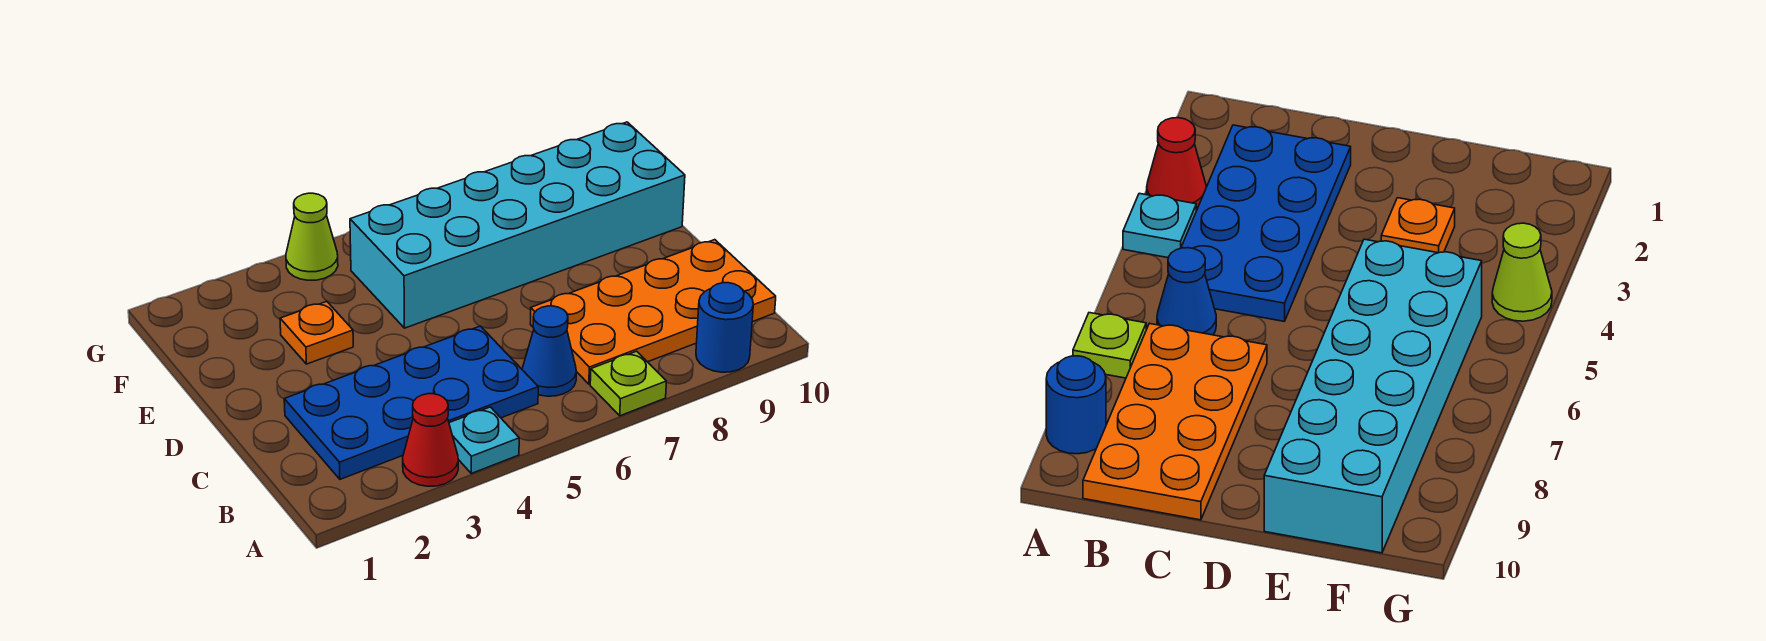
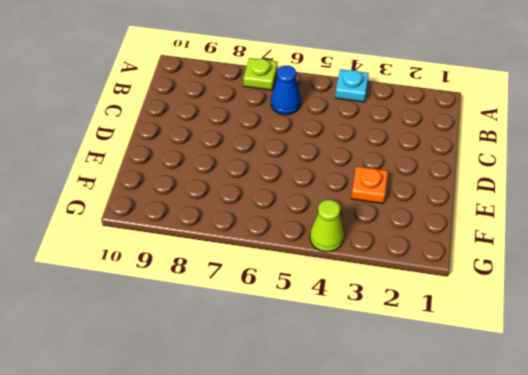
none -> red cone A3 level 1
none -> blue round brick A9 level 1

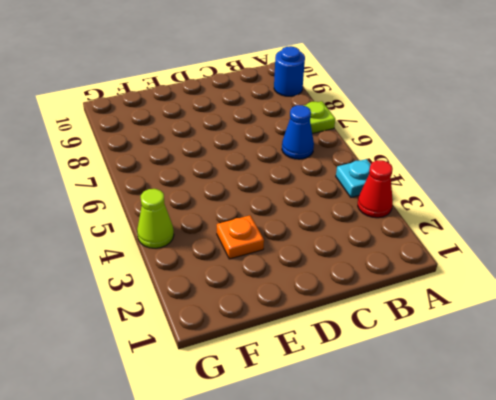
none -> blue plate B2:C5 level 1
none -> orange plate B7:C10 level 1

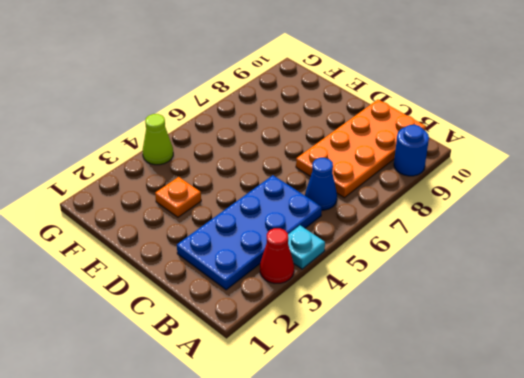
none -> lime plate A7 level 1
none -> cyan brick E5:F10 level 1

